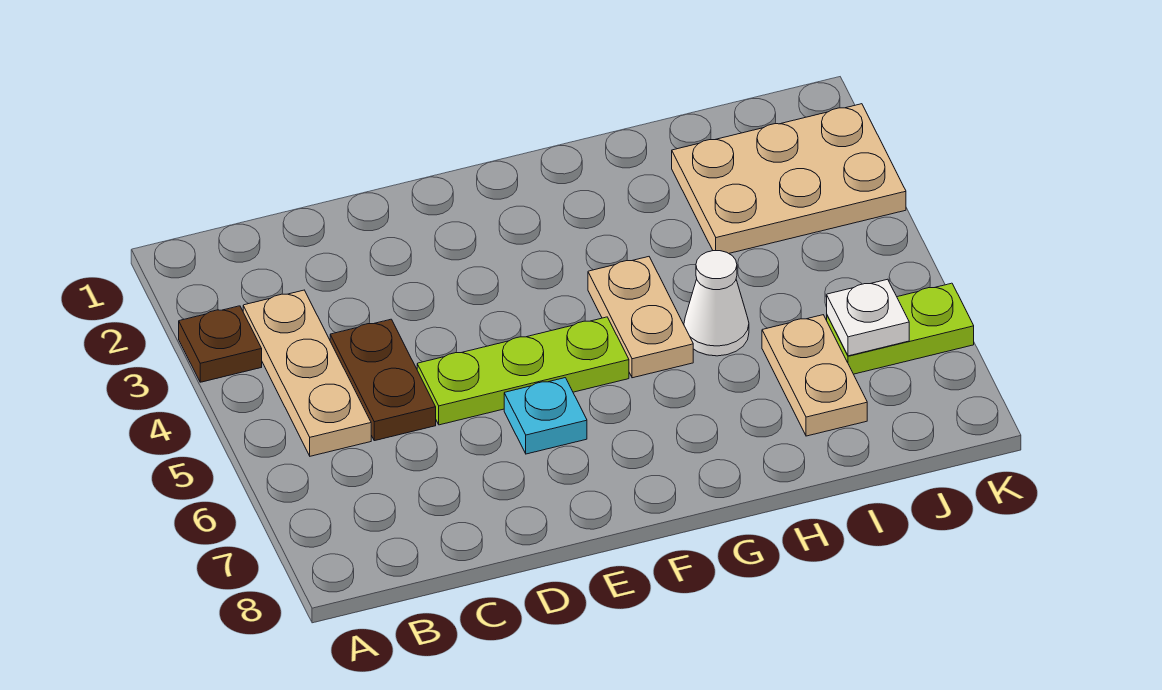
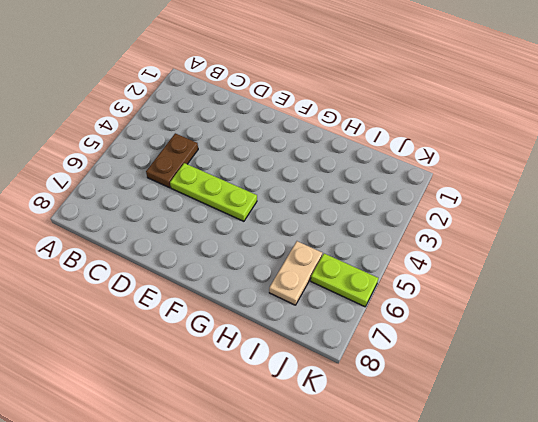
none -> brown plate A3 level 1
none -> tan plate B3:B5 level 1

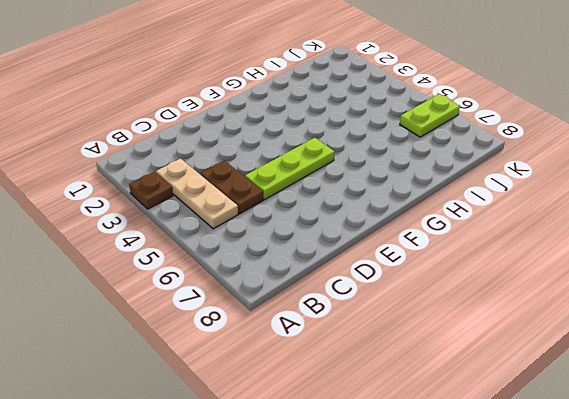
none -> cyan plate E6 level 1
none -> tan plate G4:G5 level 1

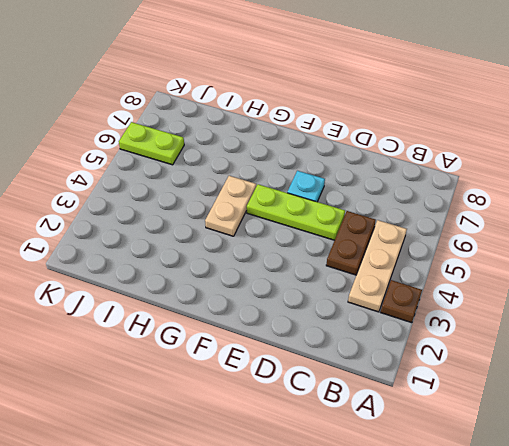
none -> white cone H5 level 1
none -> tan plate I2:K3 level 1

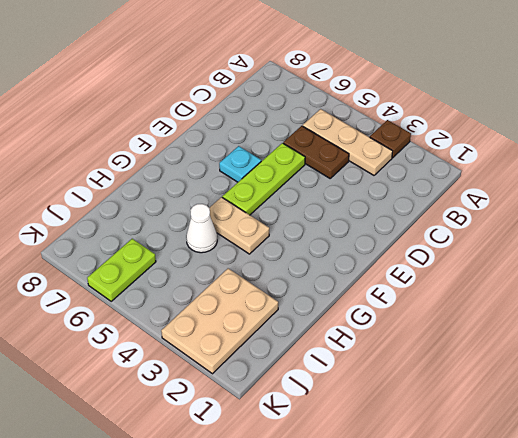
none -> tan plate I6:I7 level 1
none -> white plate J6 level 2

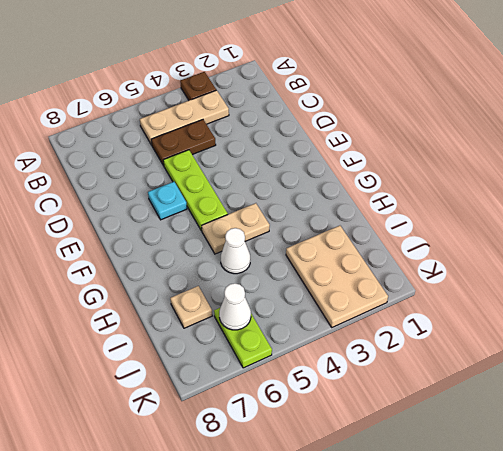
tan plate I7 level 1 -> tan plate I6:I7 level 1
white cone J6 level 2 -> white plate J6 level 2

